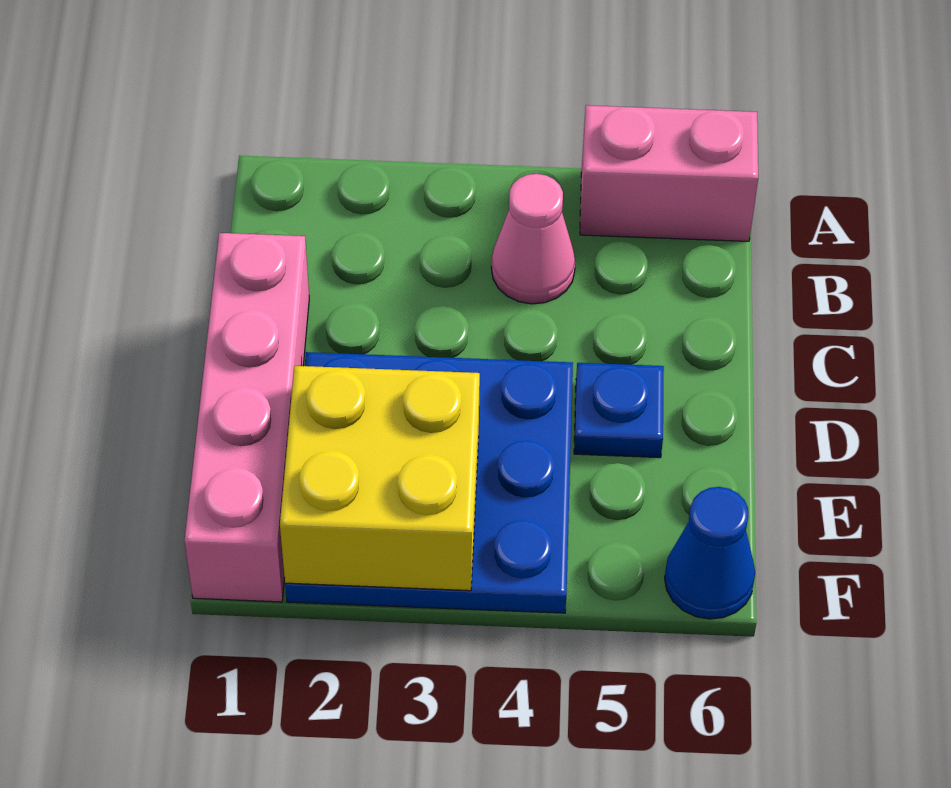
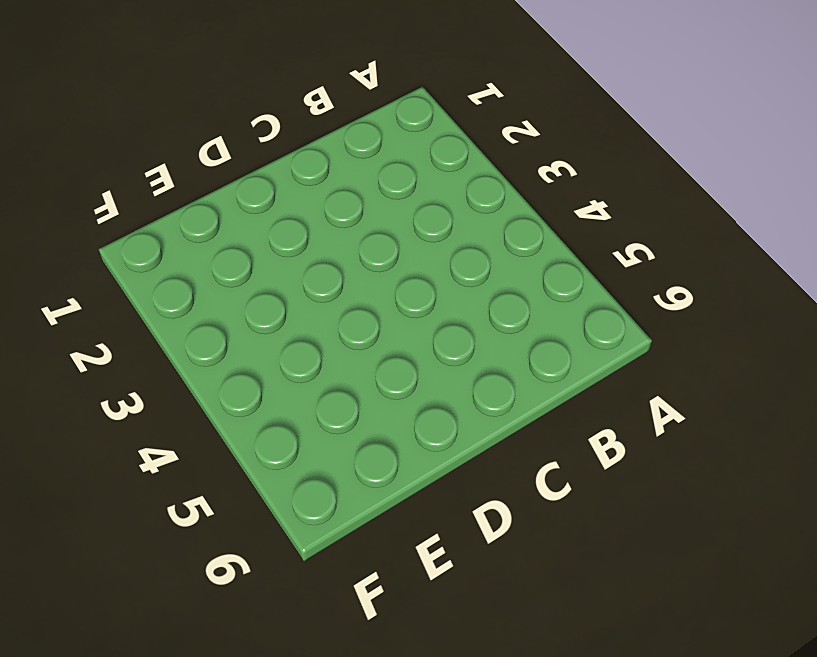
none -> pink brick A5:A6 level 1
none -> pink cone B4 level 1

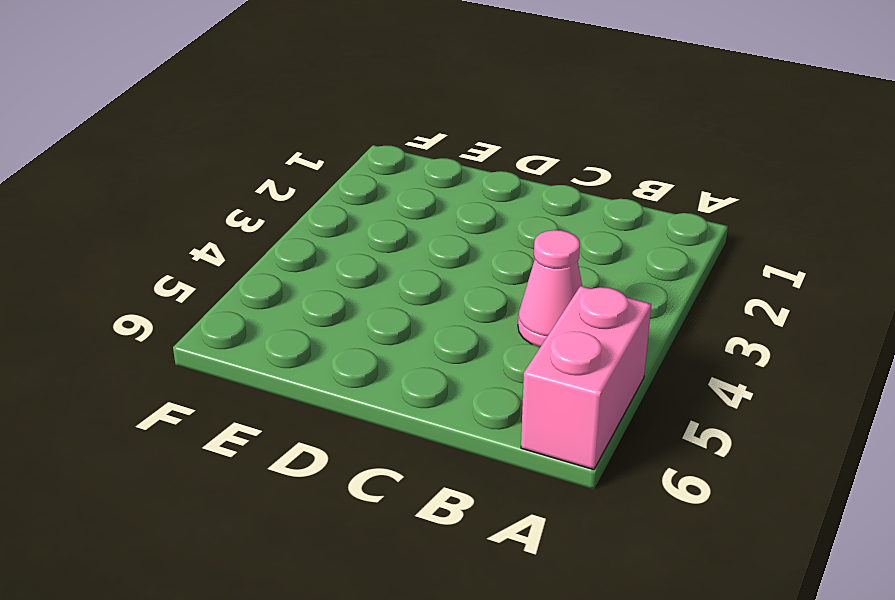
none -> pink brick C1:F1 level 1
none -> blue plate D2:F4 level 1

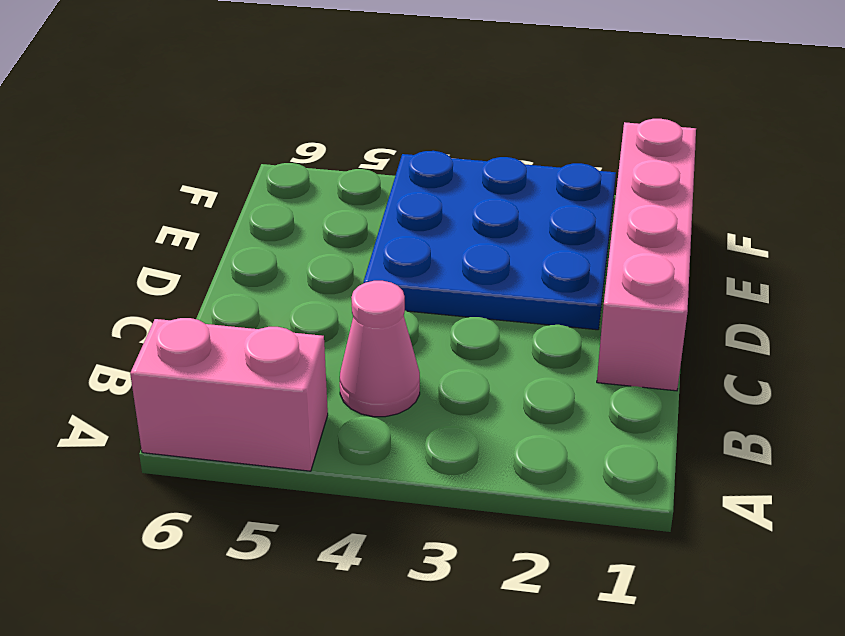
none -> blue plate D5 level 1
none -> blue cone F6 level 1

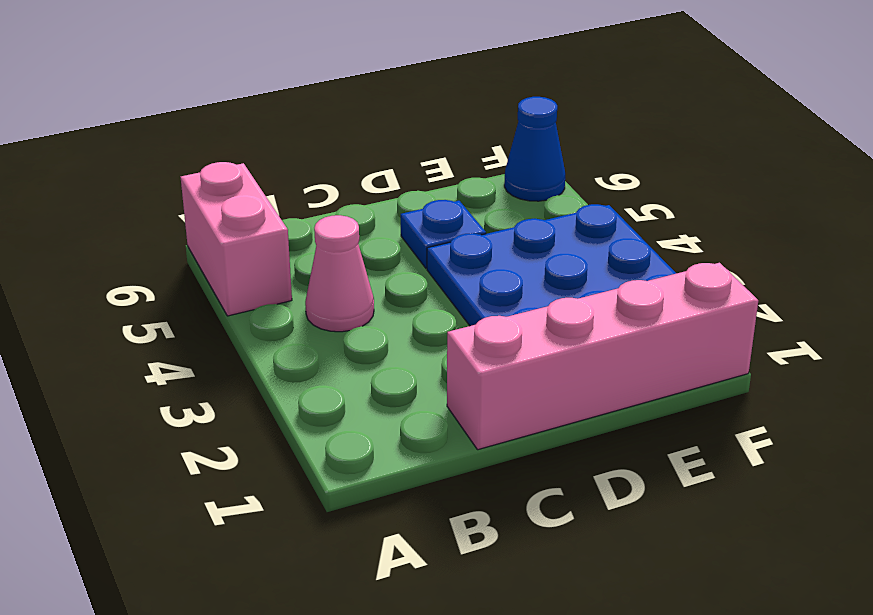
none -> yellow brick E2:F3 level 2

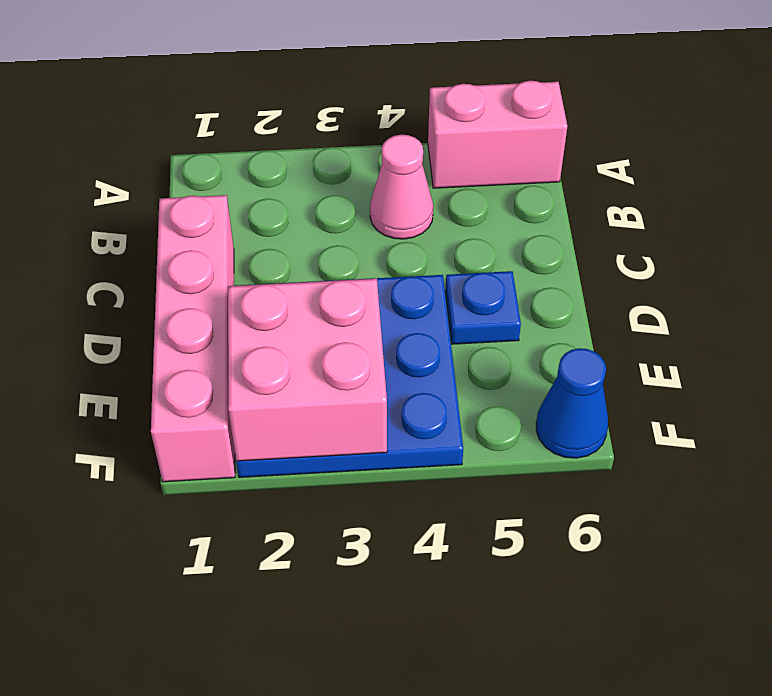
pink brick E2:F3 level 2 -> yellow brick E2:F3 level 2

